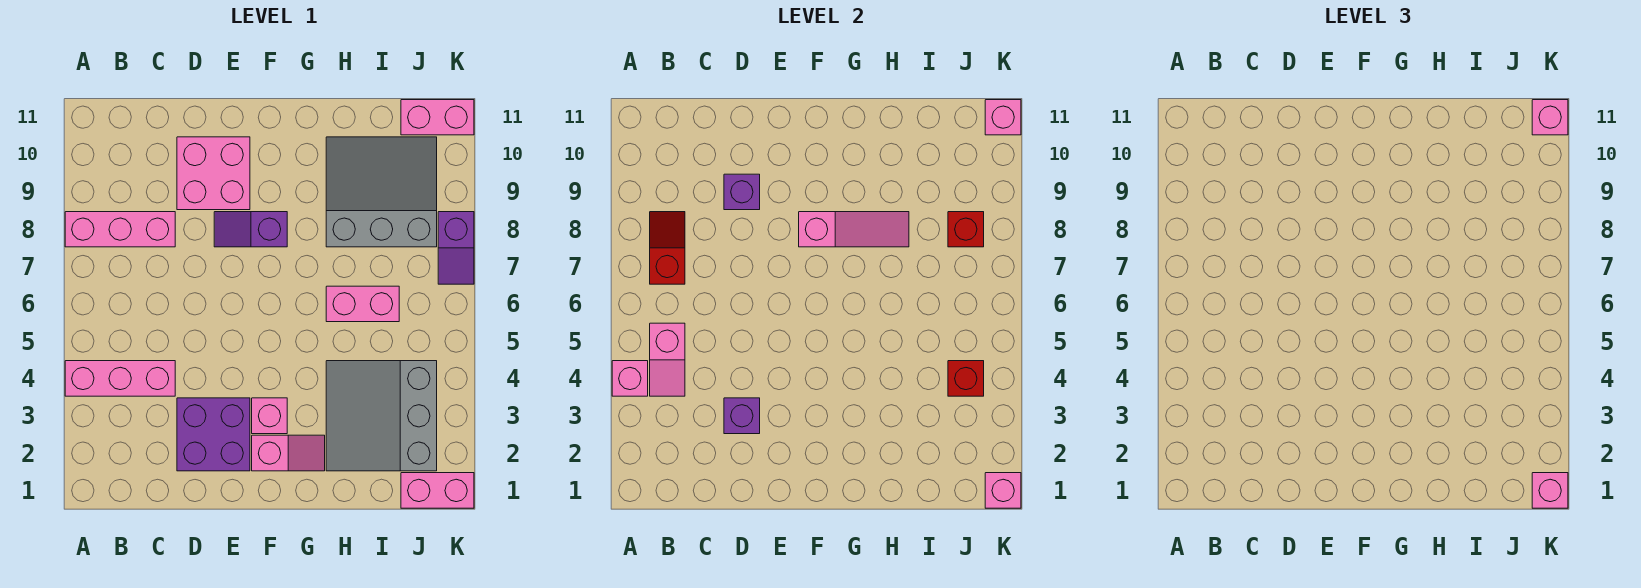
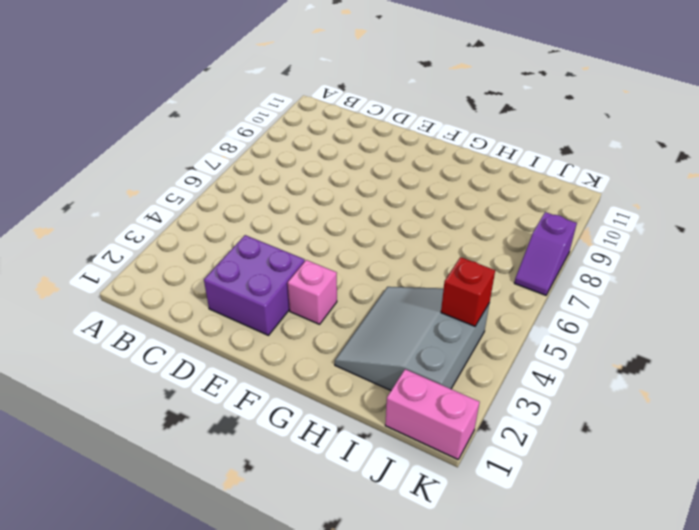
none -> pink brick A4:C4 level 1
none -> pink brick A8:C8 level 1
none -> pink brick D9:E10 level 1

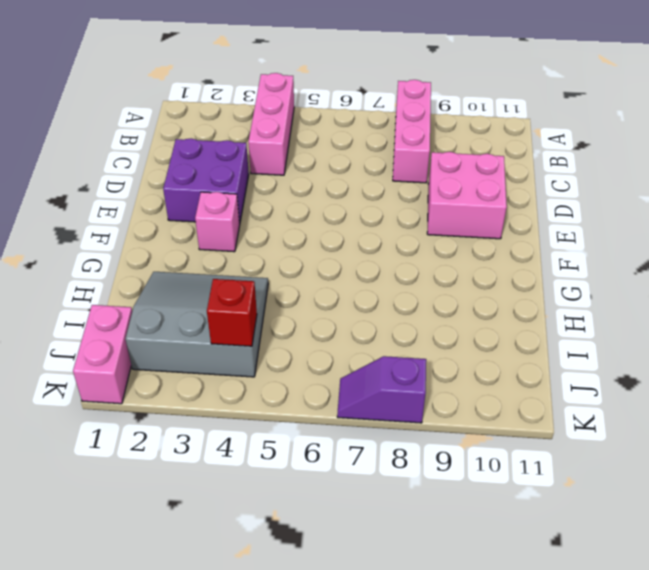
none -> purple slope E8:F8 level 1 top F
none -> pink slope F2:G2 level 1 top F
none -> pink brick H6:I6 level 1

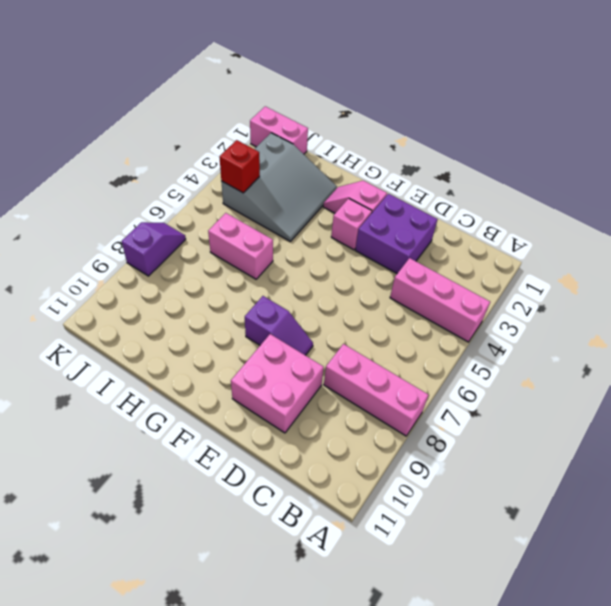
none -> grey slope H8:J10 level 1 top 8
none -> pink brick J11:K11 level 1
none -> pink brick A4 level 2

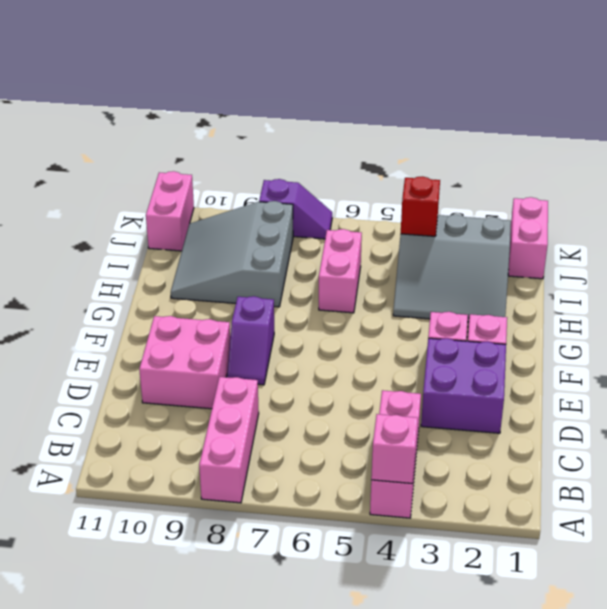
none -> pink slope B4:B5 level 2 top 5
none -> red slope B7:B8 level 2 top 7
none -> purple brick D3 level 2

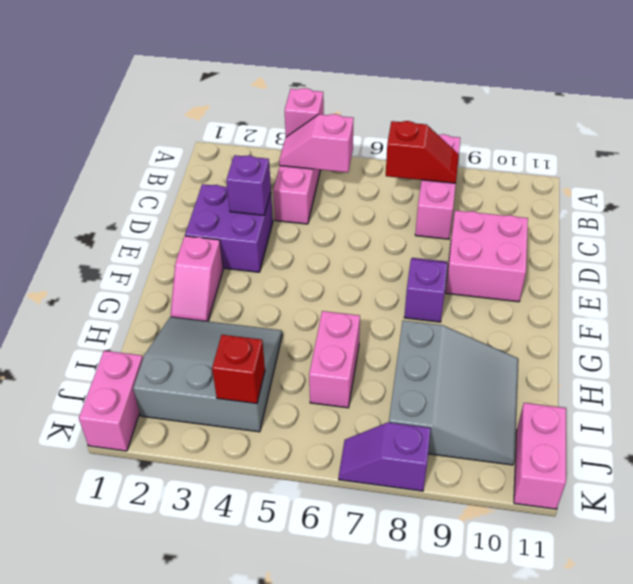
none -> pink brick F3 level 1
none -> purple brick D9 level 2
none -> pink slope F8:H8 level 2 top F

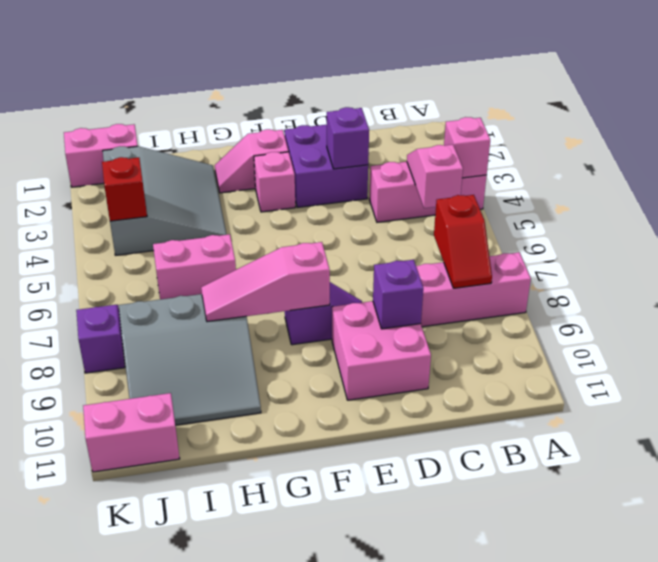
none -> red brick J8 level 2
none -> pink brick K1 level 2
none -> pink brick K11 level 2

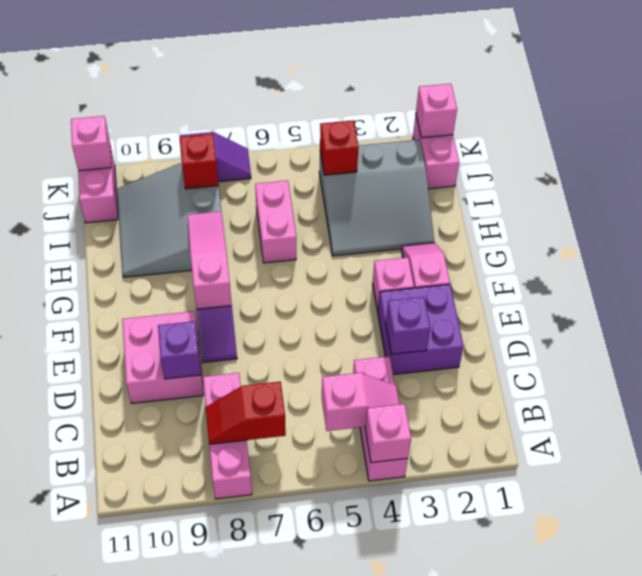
none -> pink brick K1 level 3
none -> pink brick K11 level 3

